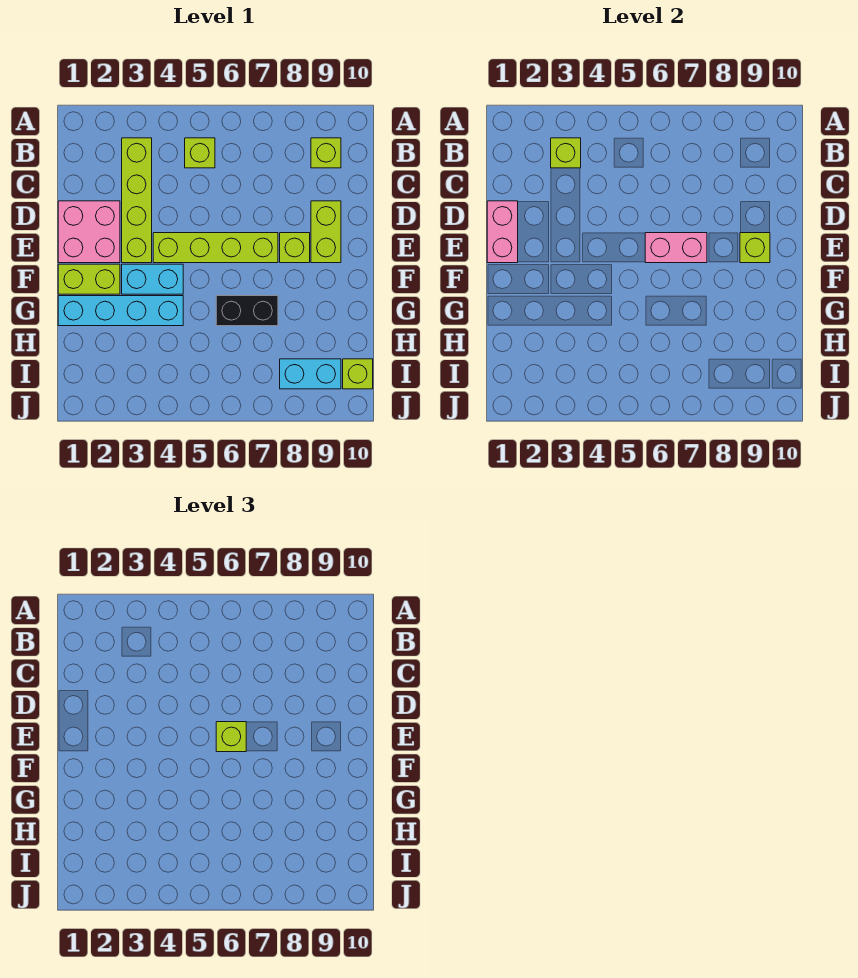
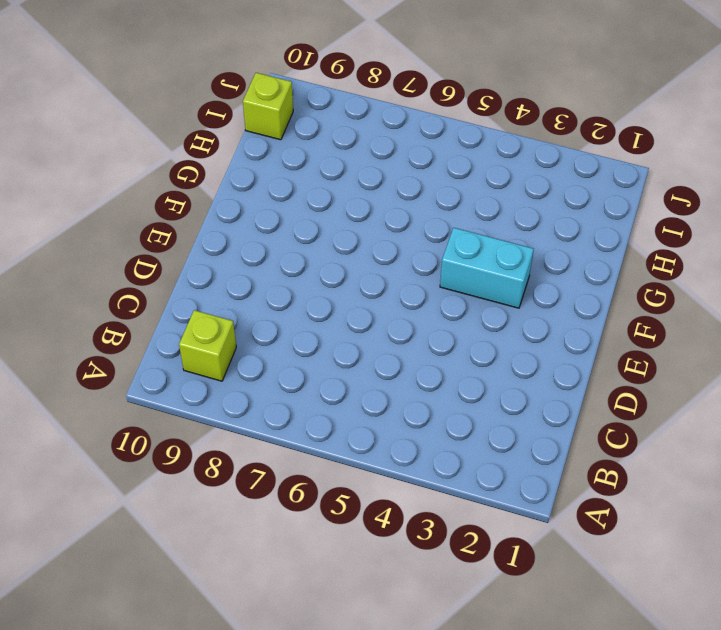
none -> lime brick B3:E3 level 1
none -> lime brick B5 level 1
none -> pink brick D1:E2 level 1

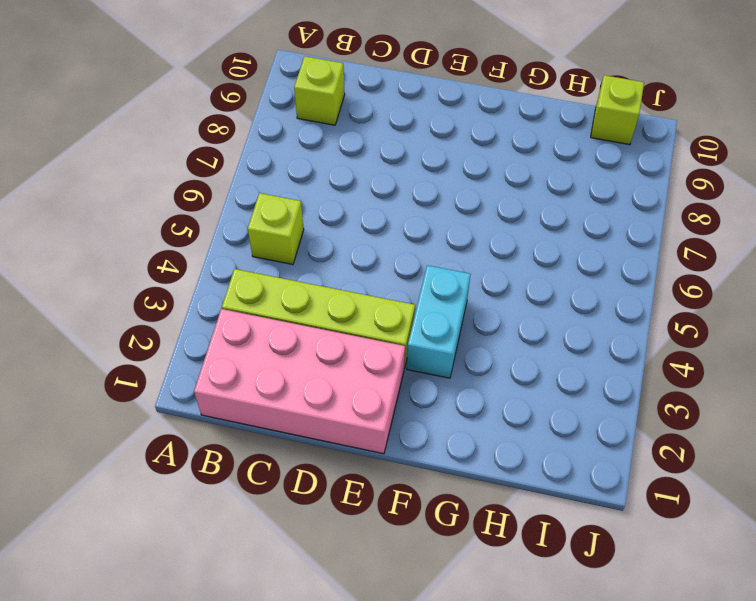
pink brick B1:E2 level 1 -> pink brick D1:E2 level 1
none -> lime brick D9:E9 level 1
none -> lime brick E4:E7 level 1
none -> lime brick E8 level 1

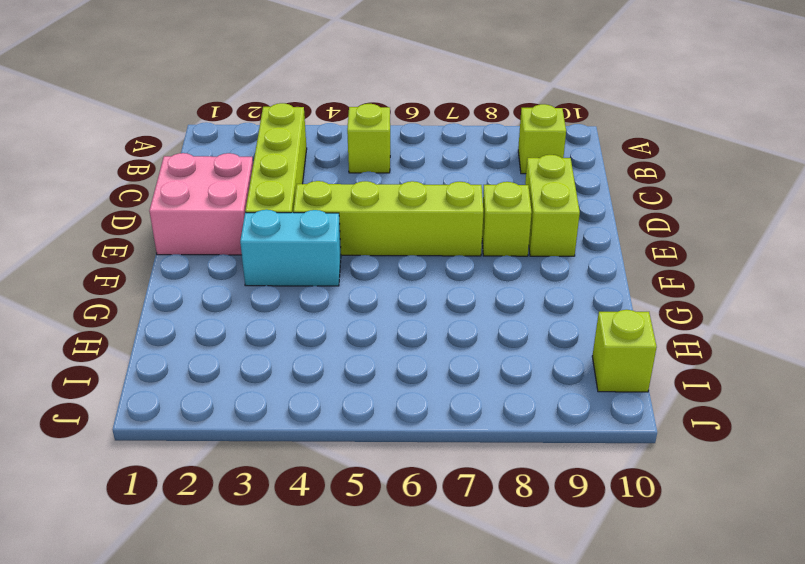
none -> lime brick F1:F2 level 1
none -> cyan brick G1:G4 level 1
none -> black brick G6:G7 level 1

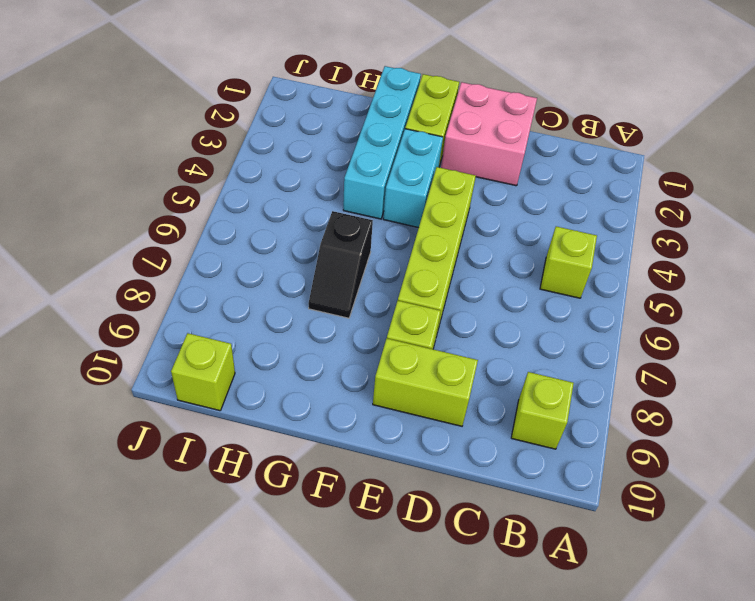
black slope G6:G7 level 1 top 6 -> black brick G6:G7 level 1
none -> lime brick B3:E3 level 1
none -> cyan brick I8:I9 level 1
none -> lime brick B3 level 2

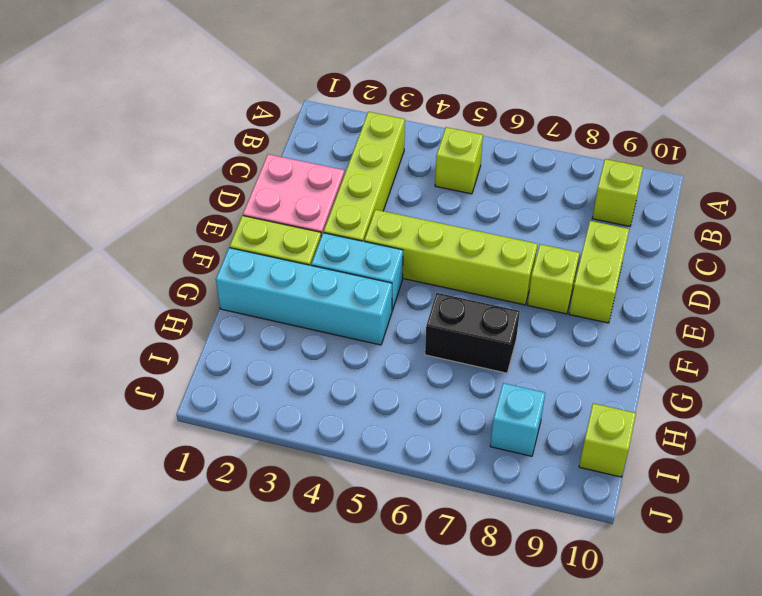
cyan brick I8 level 1 -> cyan brick I8:I9 level 1
none -> lime brick B3 level 2
none -> pink brick D1:E1 level 2
none -> pink brick E6:E7 level 2

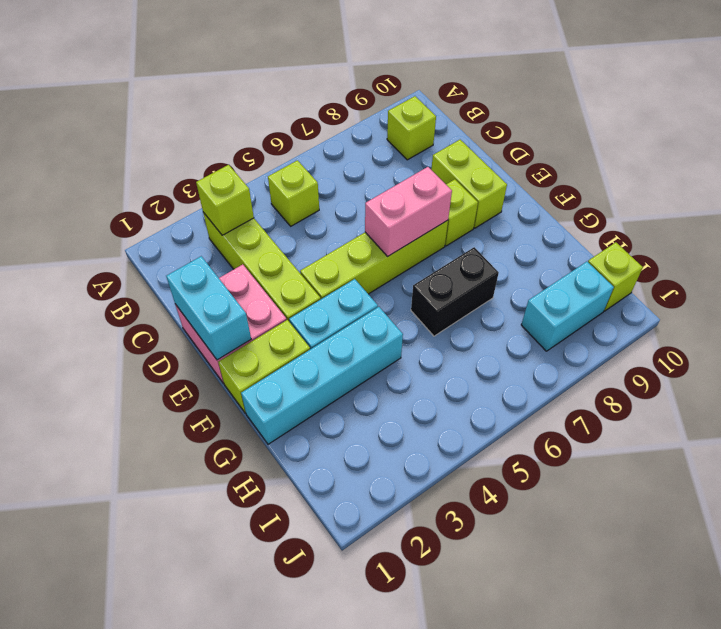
cyan brick D1:E1 level 2 -> pink brick D1:E1 level 2
none -> lime brick E9 level 2
none -> lime brick E6 level 3

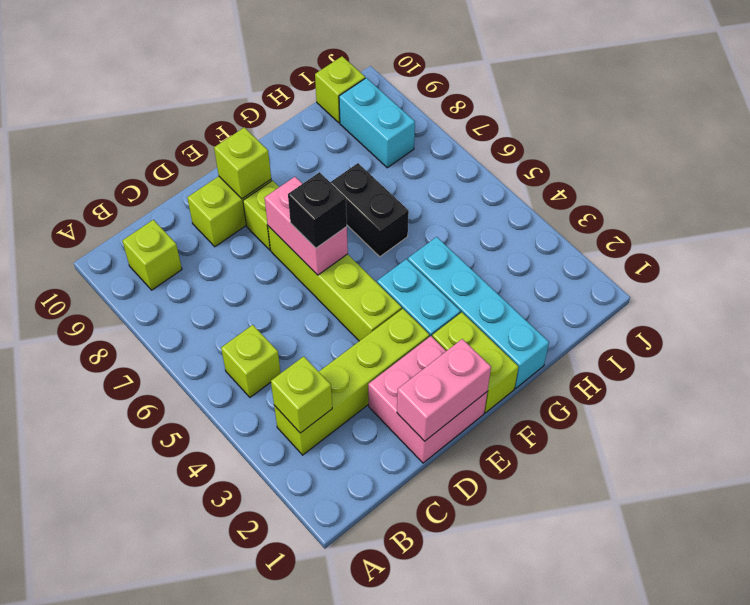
black brick E6 level 3 -> lime brick E6 level 3

